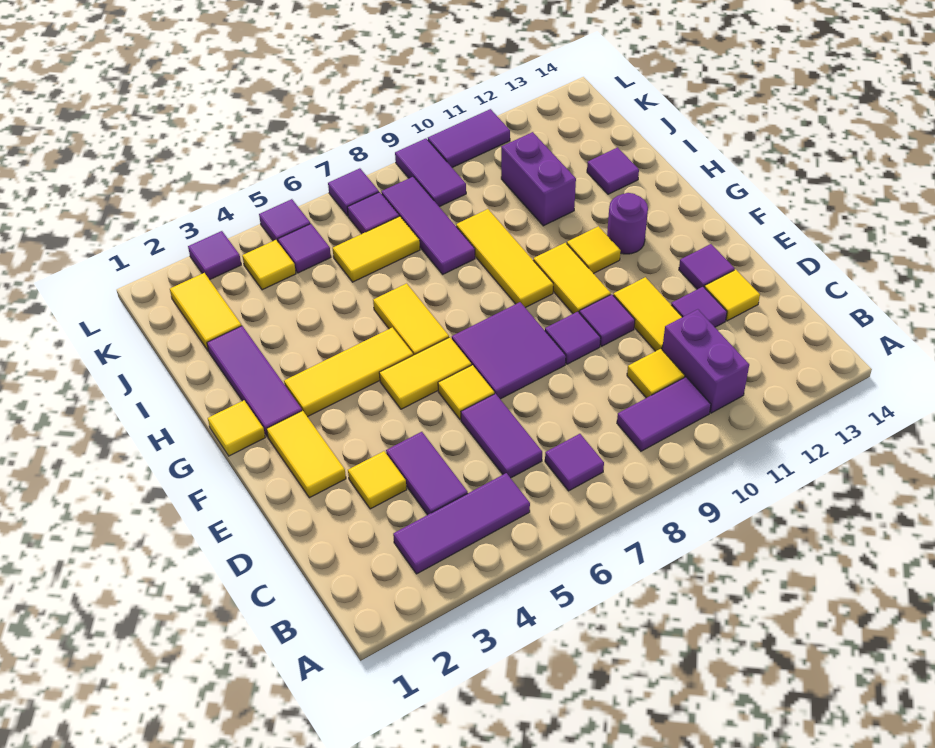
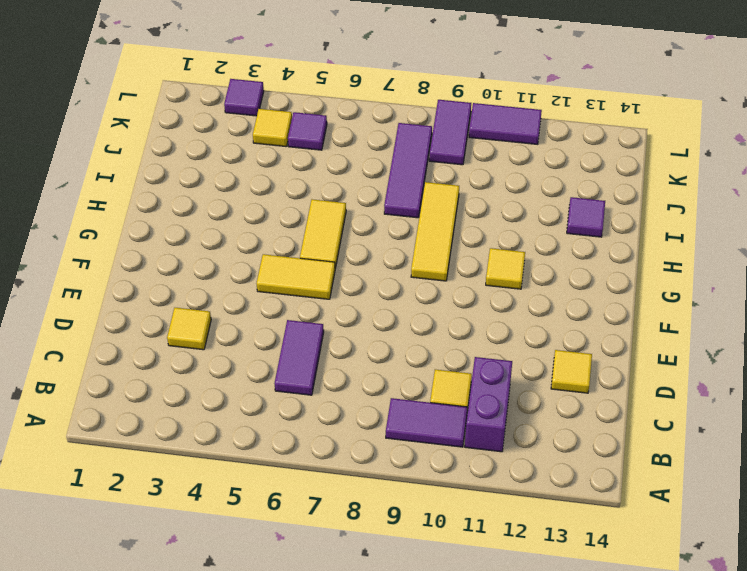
none -> purple tile B3:B5 level 1
none -> purple tile B7 level 1
none -> purple tile C4:D4 level 1
none -> yellow tile D11:E11 level 1

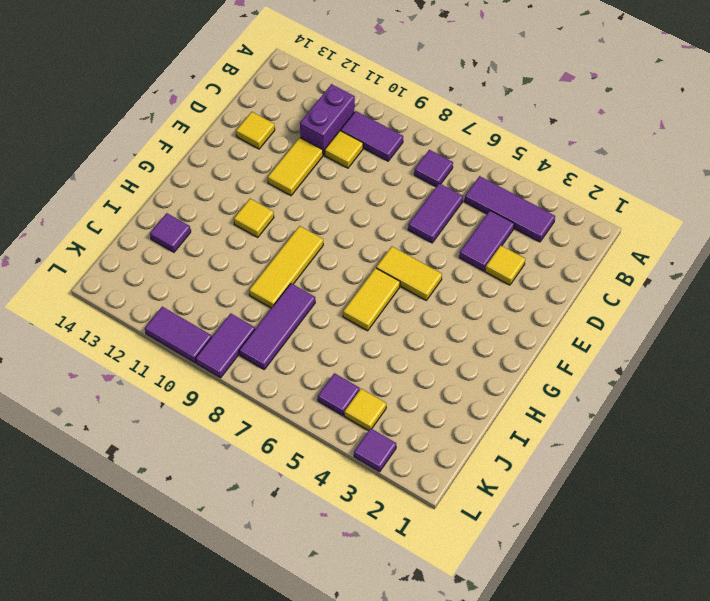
none -> purple tile D12 level 1
none -> yellow tile E2:F2 level 1
none -> yellow tile E6 level 1
none -> purple tile E7:F8 level 1

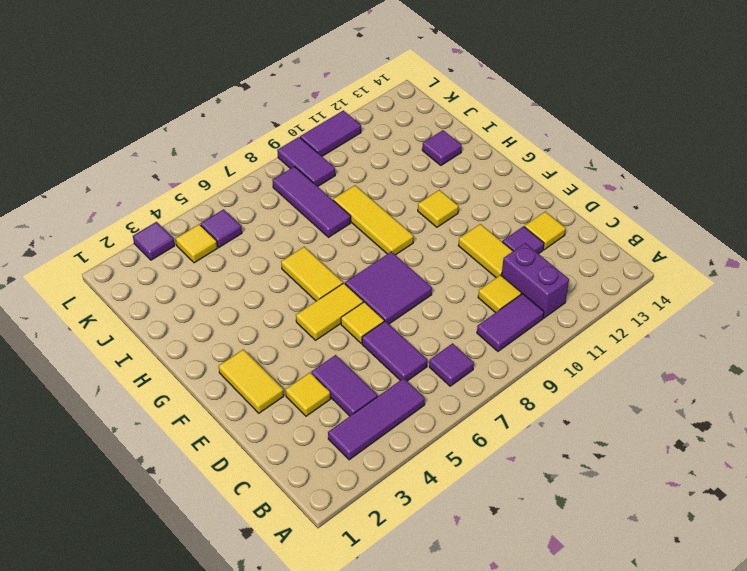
none -> purple tile E9 level 1
none -> purple tile E10 level 1
none -> purple tile E13 level 1
none -> yellow tile F10:G10 level 1

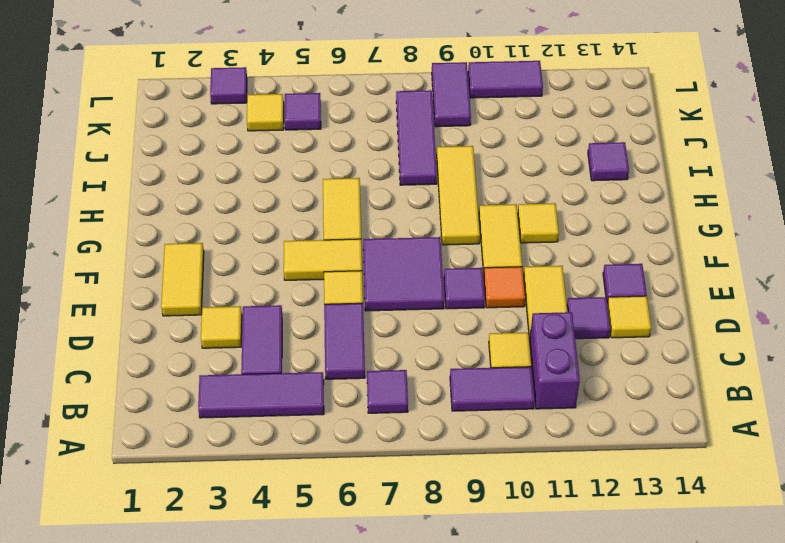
orange tile E10 level 1 -> purple tile E10 level 1
none -> yellow tile G1 level 1
none -> purple tile G2:I2 level 1
none -> yellow tile G3:G5 level 1
none -> purple round brick G12 level 1

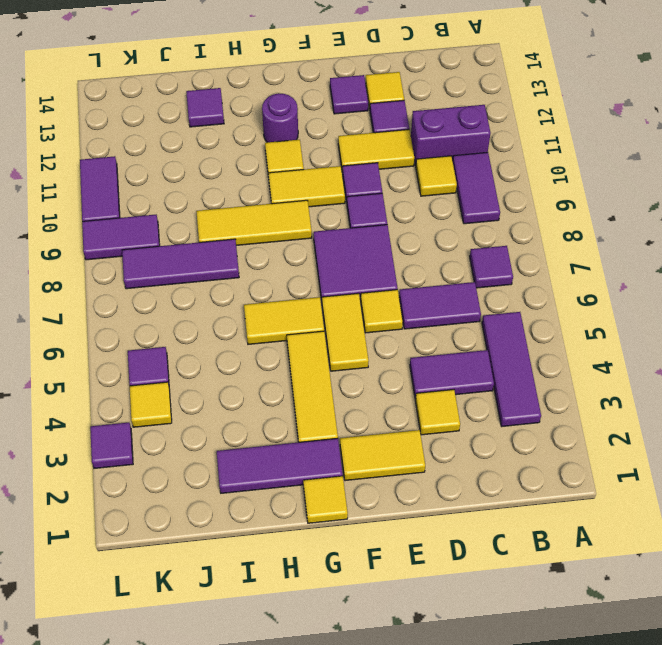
none -> purple brick I11:J11 level 1
none -> yellow tile J2:K2 level 1
none -> yellow tile J6:J7 level 1
none -> purple tile K7 level 1

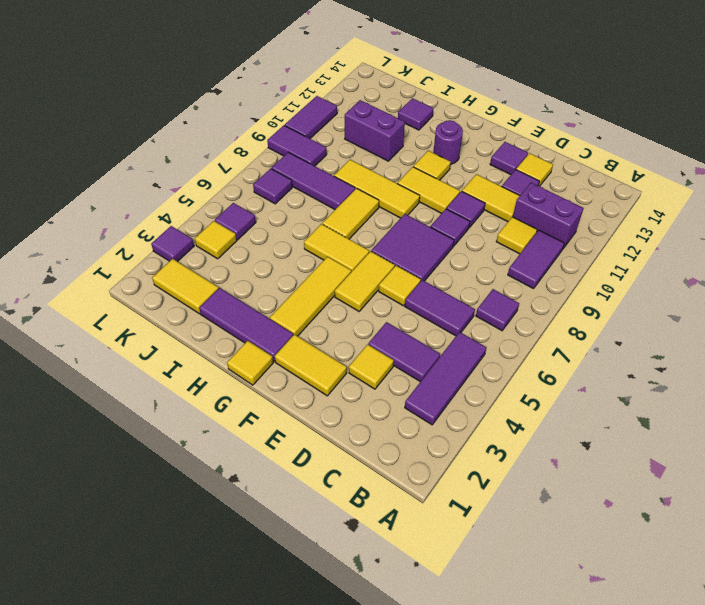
yellow tile H7:H8 level 1 -> yellow tile J6:J7 level 1
none -> purple tile L5 level 1
none -> purple tile L7 level 1

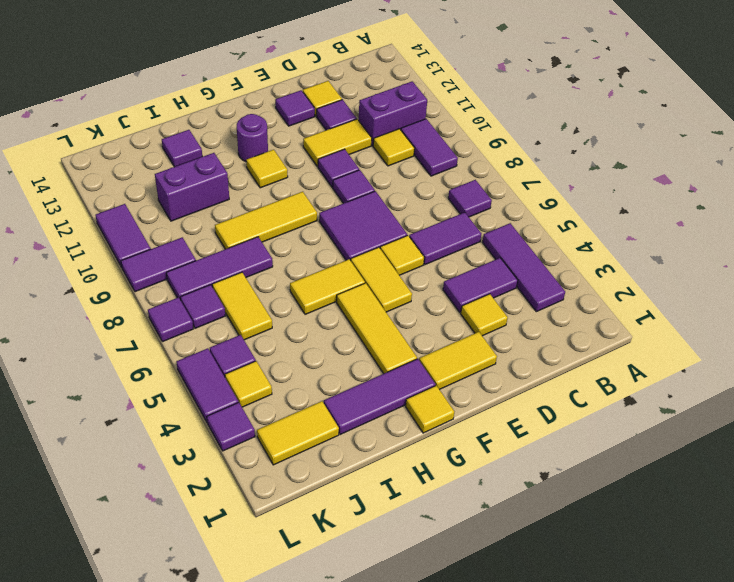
purple tile L4:L5 level 1 -> purple tile L5 level 1
none -> yellow tile F10:G10 level 1

